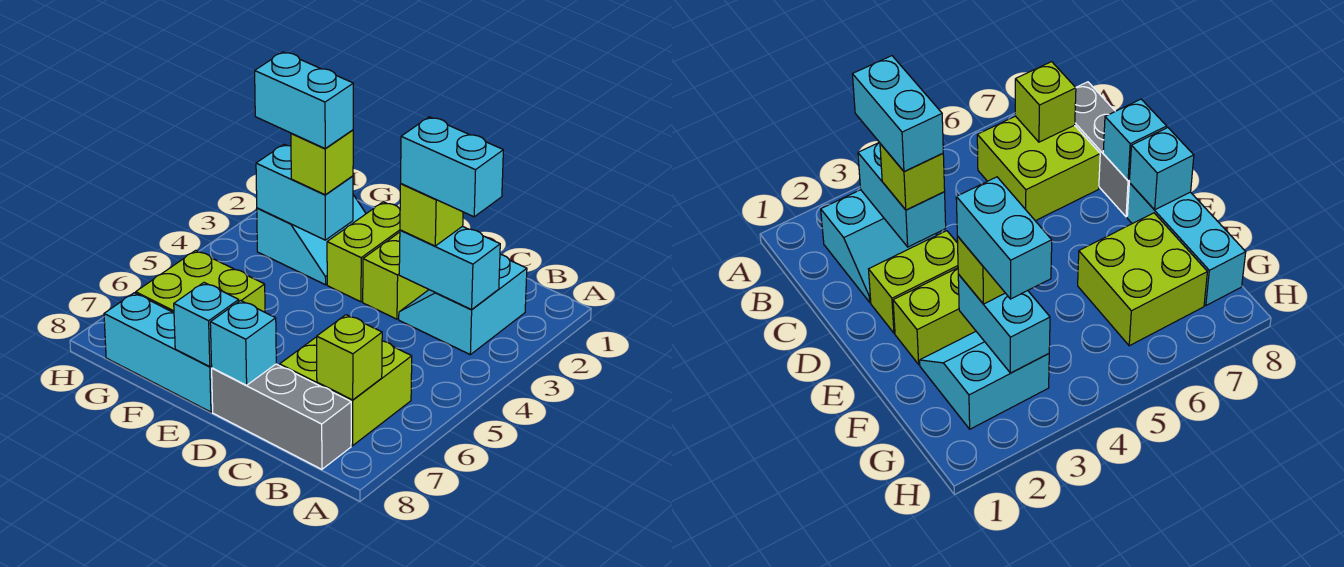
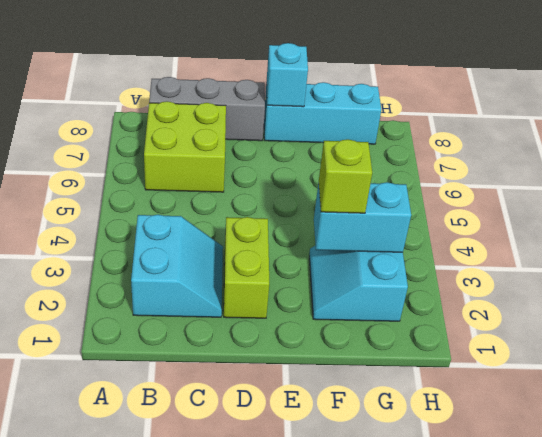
none -> lime brick E2:E3 level 1
none -> lime brick F6:G7 level 1
none -> cyan brick B3:C3 level 2

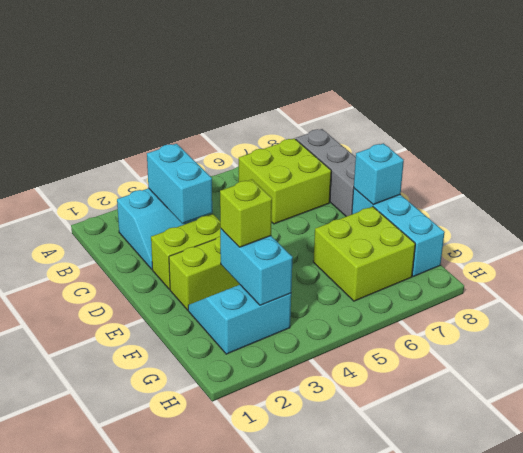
none -> lime brick B7 level 2
none -> cyan brick D8 level 2
none -> lime brick C3 level 3

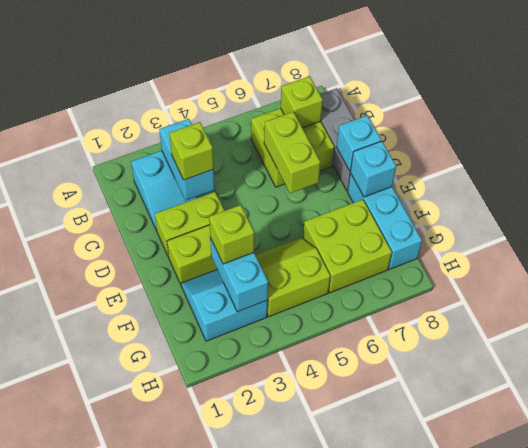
lime brick C6:D6 level 2 -> none
lime slope F4:G5 level 1 top G -> none
none -> cyan brick B3:C3 level 4
none -> cyan brick F3:G3 level 4

